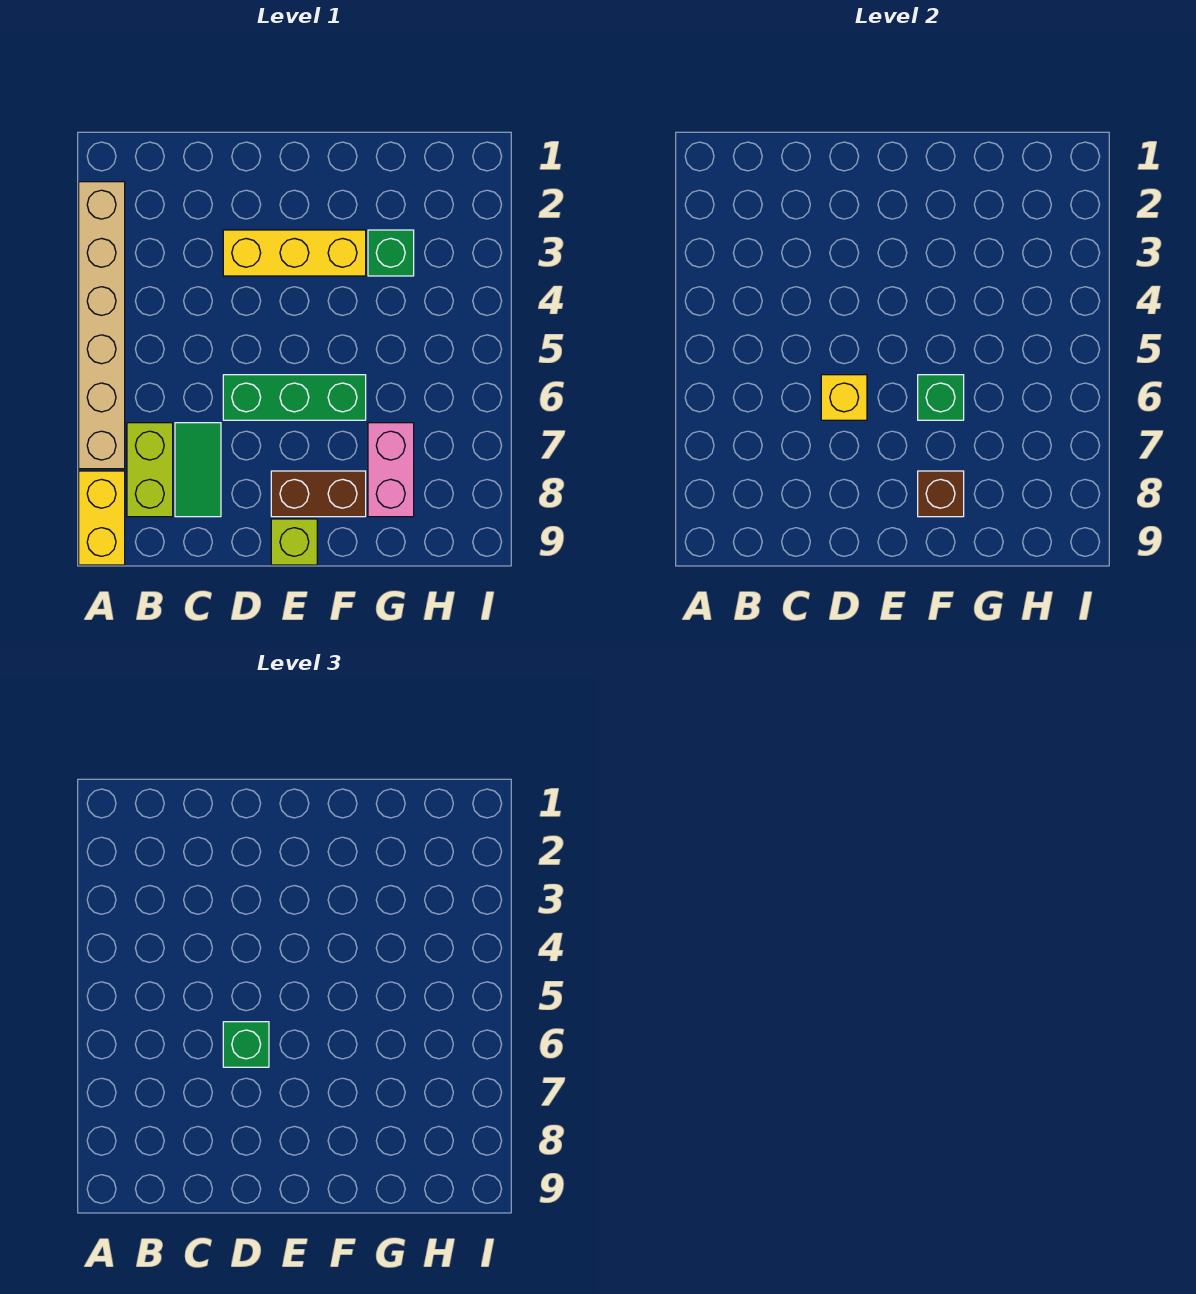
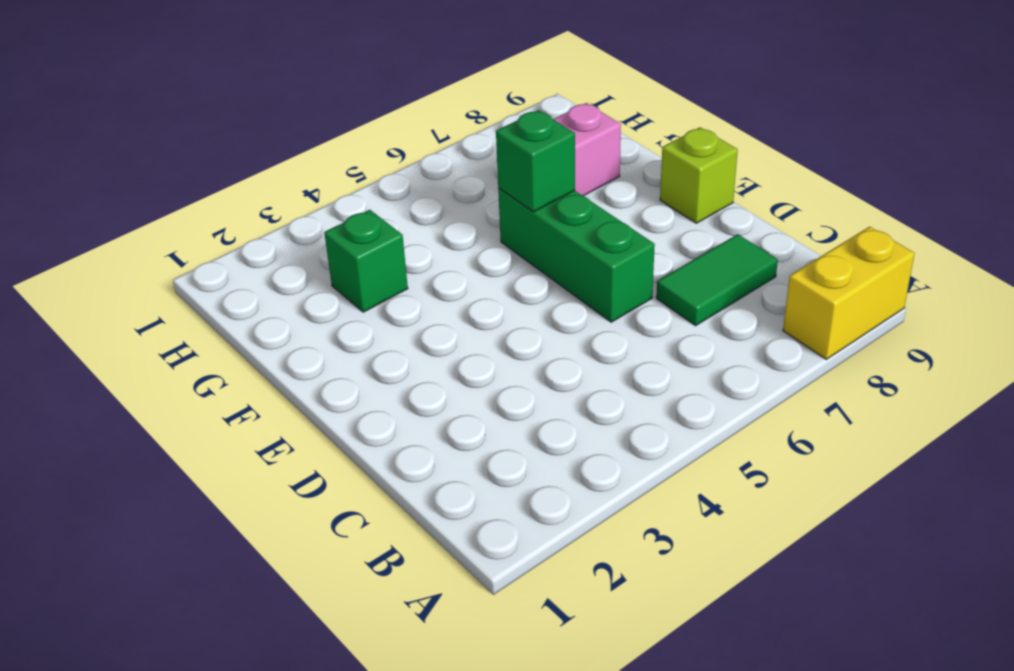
none -> tan brick A2:A7 level 1
none -> lime brick B7:B8 level 1
none -> yellow brick D3:F3 level 1

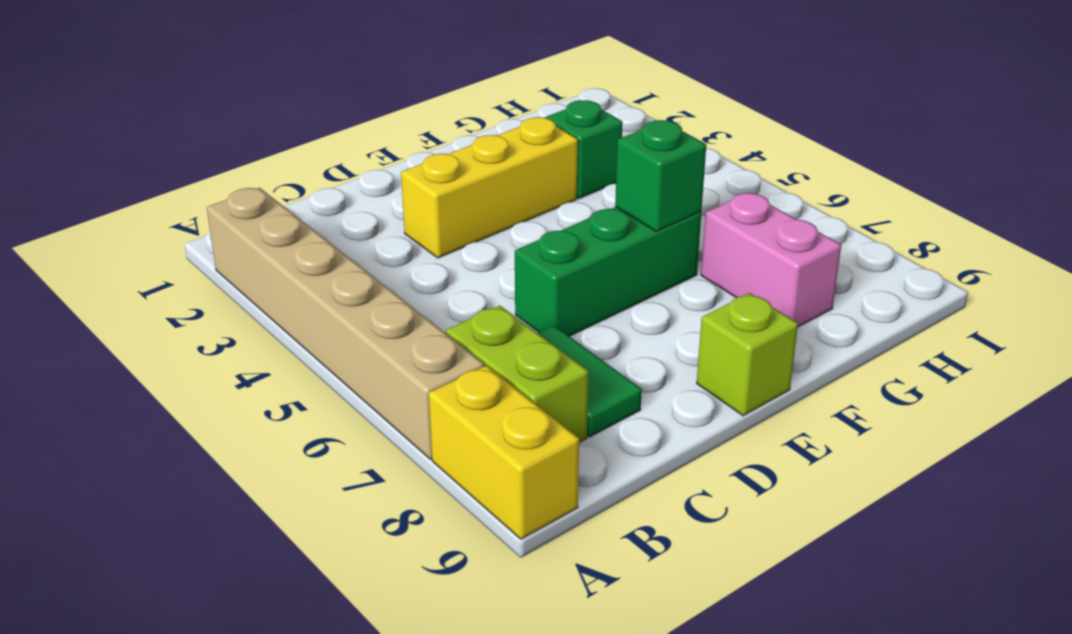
none -> brown brick E8:F8 level 1
none -> yellow brick D6 level 2
none -> brown brick F8 level 2

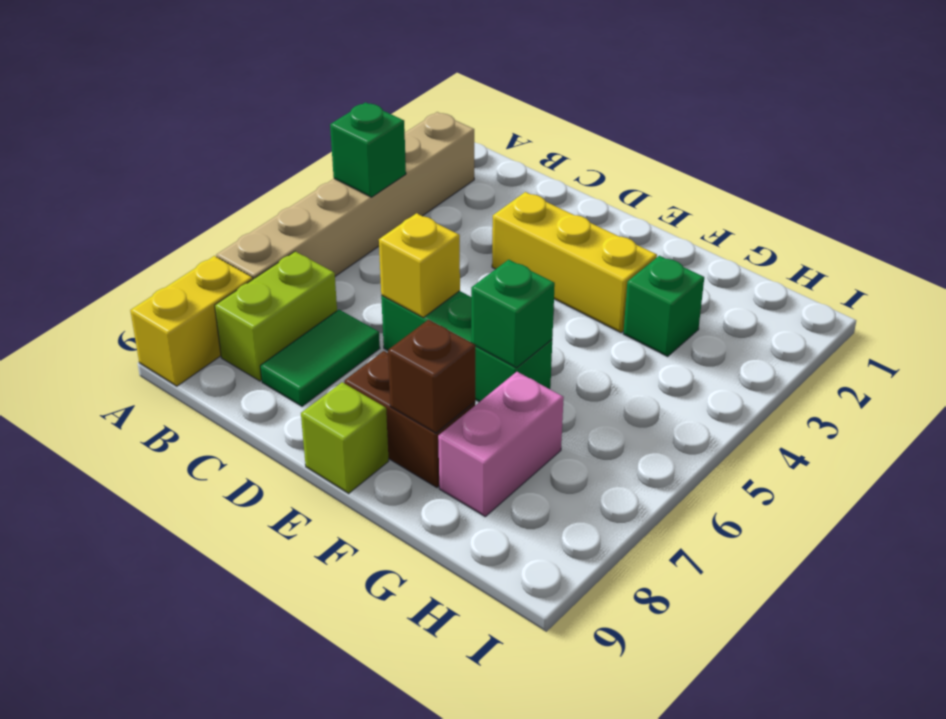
green brick A4 level 2 -> green brick D6 level 3

